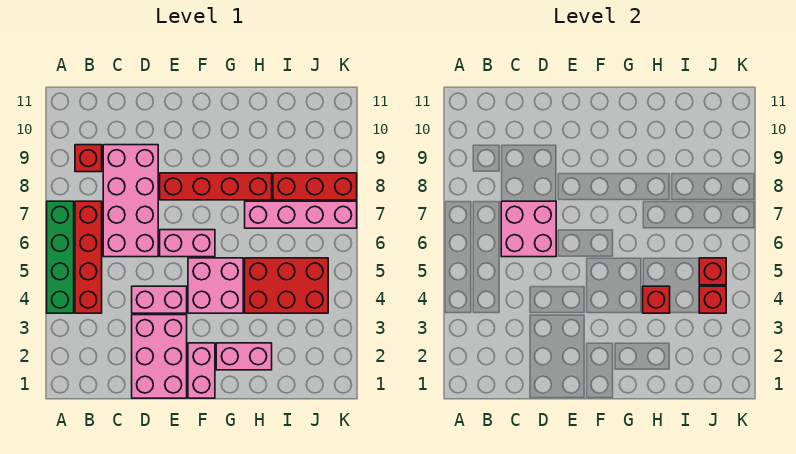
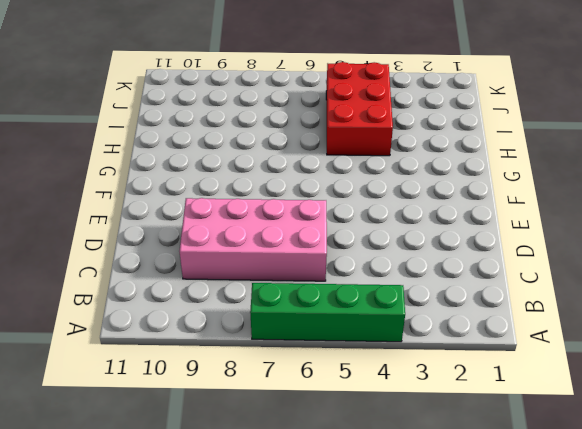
none -> red brick B4:B7 level 1
none -> red brick B9 level 1
none -> pink brick D1:E3 level 1

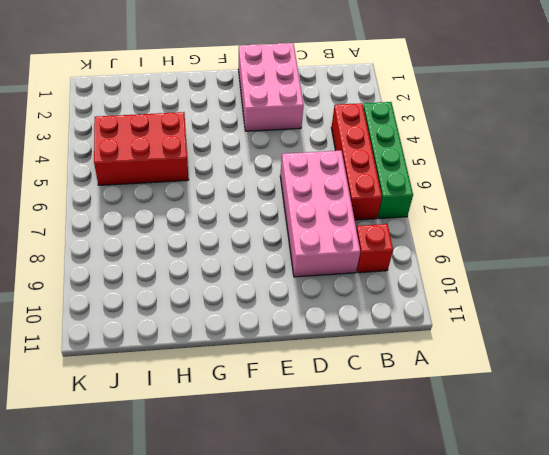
none -> pink brick D4:E4 level 1
none -> pink brick E6:F6 level 1
none -> red brick E8:H8 level 1

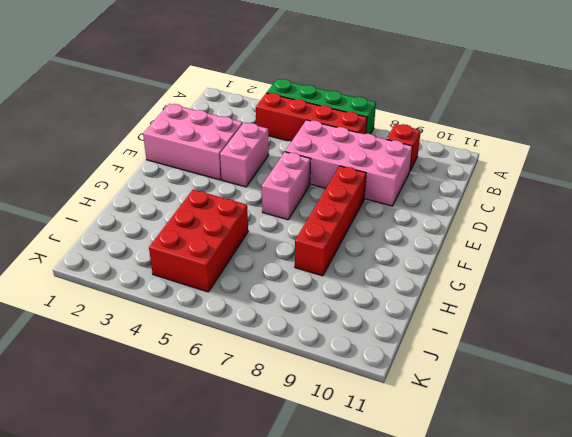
none -> pink brick F1:F2 level 1
none -> pink brick F4:G5 level 1
none -> pink brick G2:H2 level 1

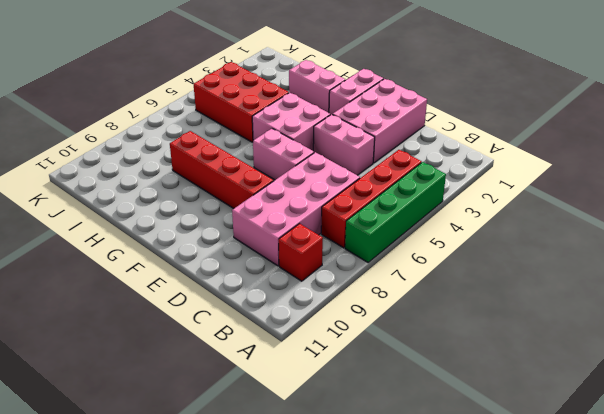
none -> pink brick H7:K7 level 1
none -> red brick I8:K8 level 1
none -> pink brick C6:D7 level 2

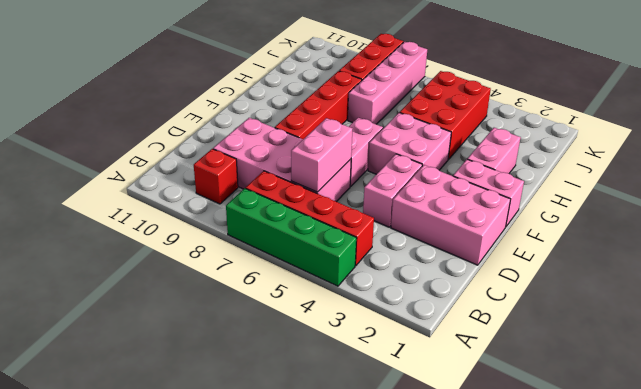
pink brick C6:D6 level 2 -> pink brick C6:D7 level 2
none -> red brick H4 level 2
none -> red brick J4 level 2
none -> red brick J5 level 2

